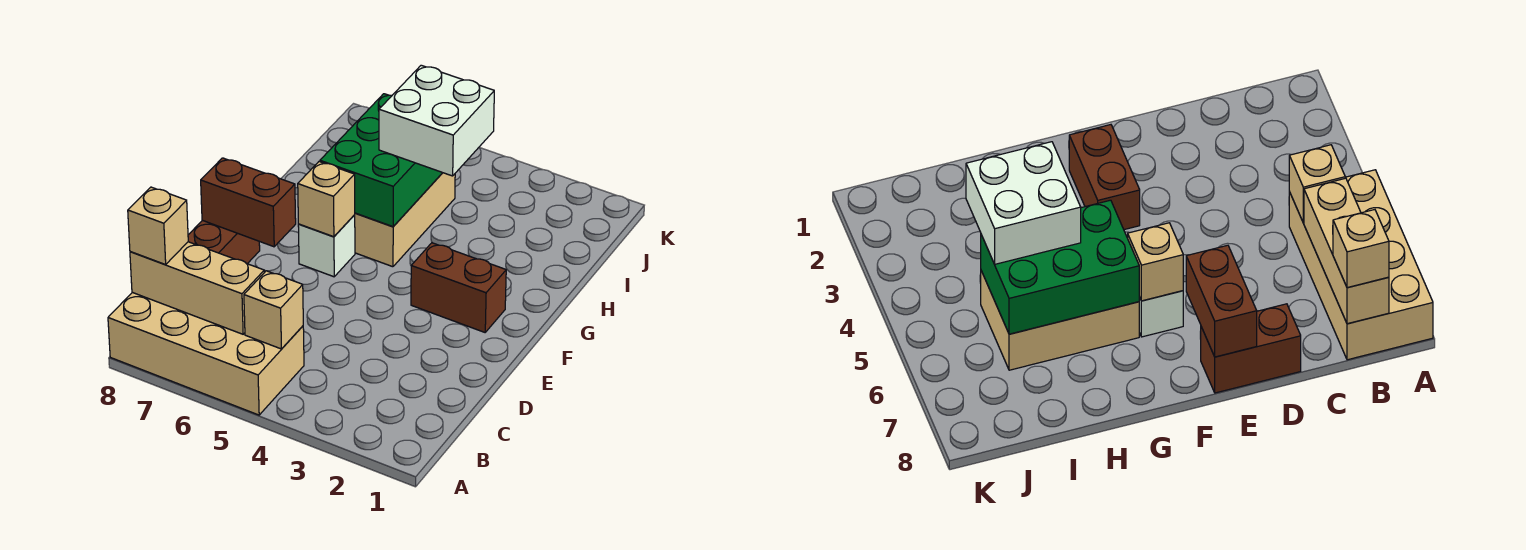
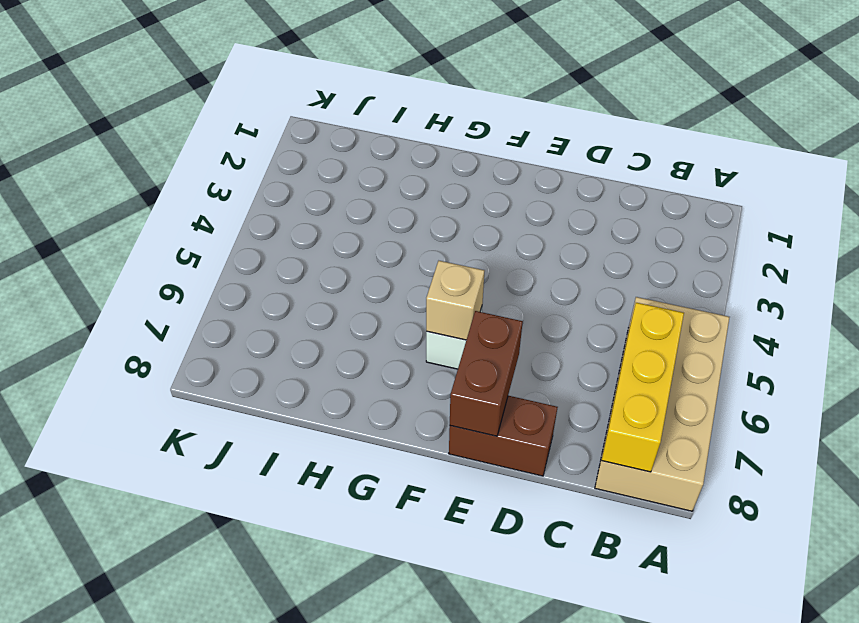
yellow brick B6:B8 level 2 -> tan brick B6:B8 level 2
none -> brown brick F2:F3 level 1
none -> tan brick G5:I6 level 1
none -> tan brick B5 level 2

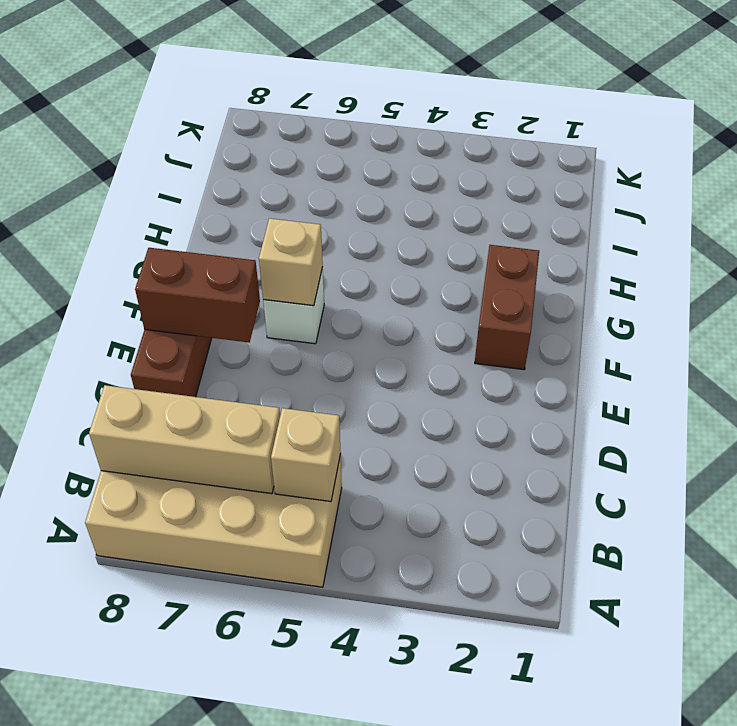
brown brick F2:G2 level 1 -> brown brick F2:F3 level 1
none -> tan brick G5:I6 level 1
none -> green brick G5:I6 level 2
none -> tan brick B8 level 3

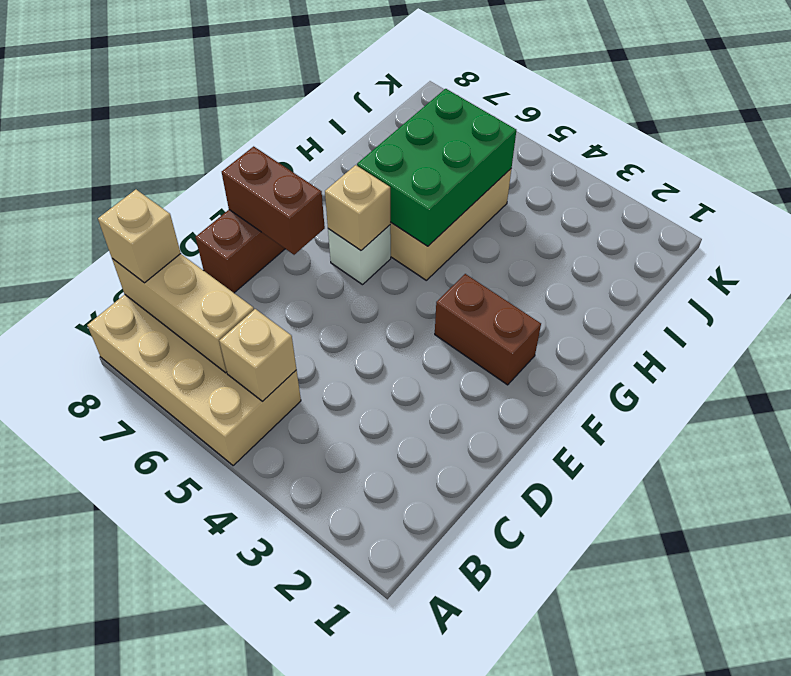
none -> white brick H4:I5 level 3

